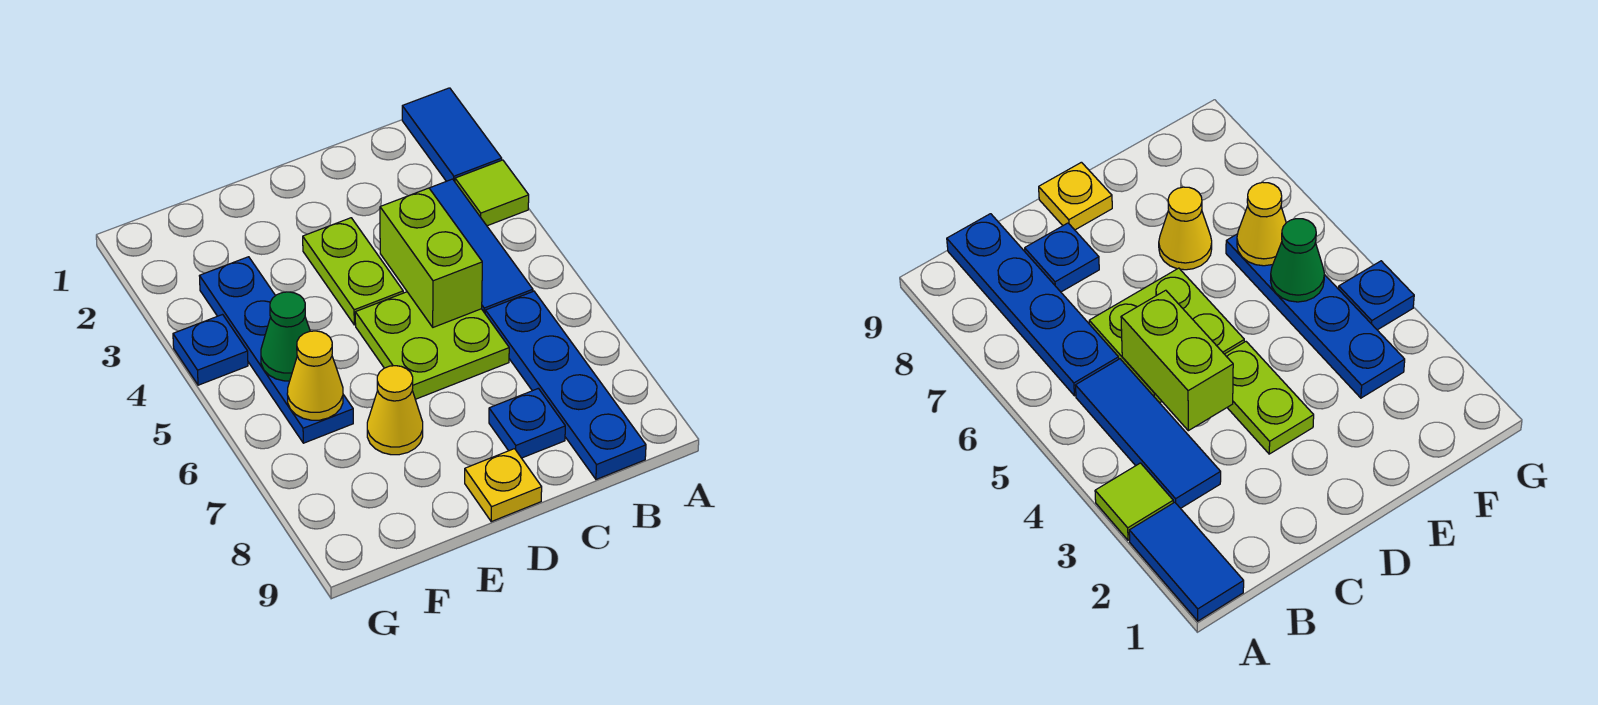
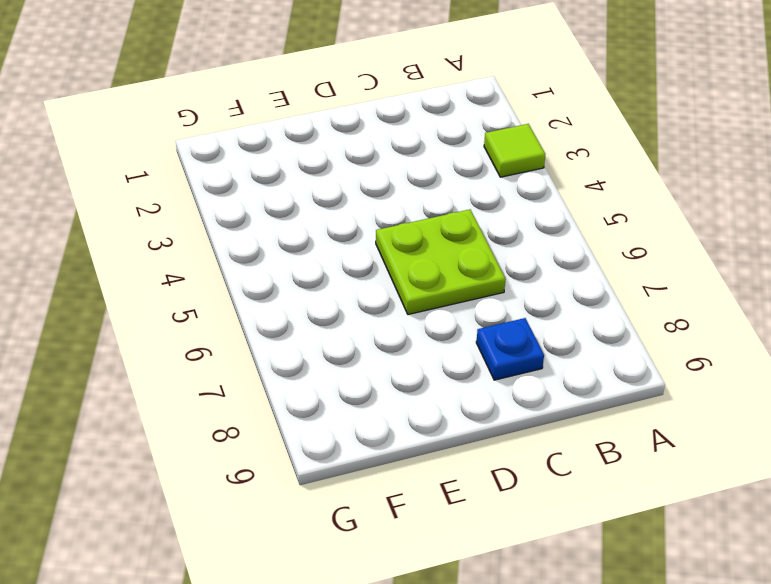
none -> blue tile A1:A2 level 1
none -> blue tile B3:B5 level 1
none -> blue plate B6:B9 level 1

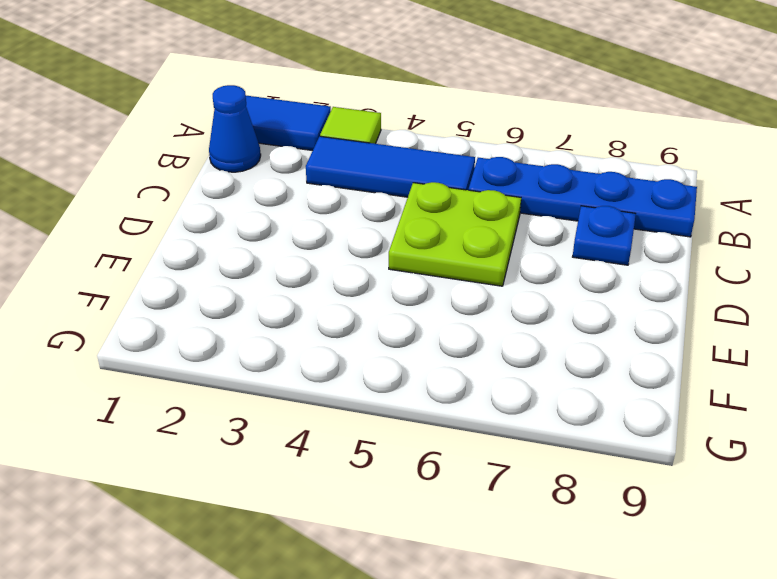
blue cone B1 level 1 -> none
none -> lime plate D3:D4 level 1
none -> yellow plate D9 level 1
none -> yellow cone E7 level 1

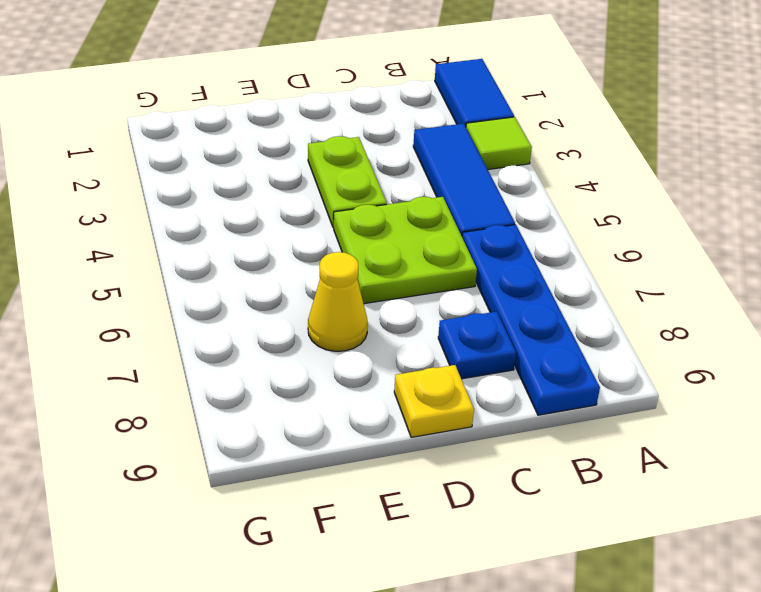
none -> blue plate F3:F6 level 1
none -> blue plate G4 level 1
none -> lime brick C4:C5 level 2

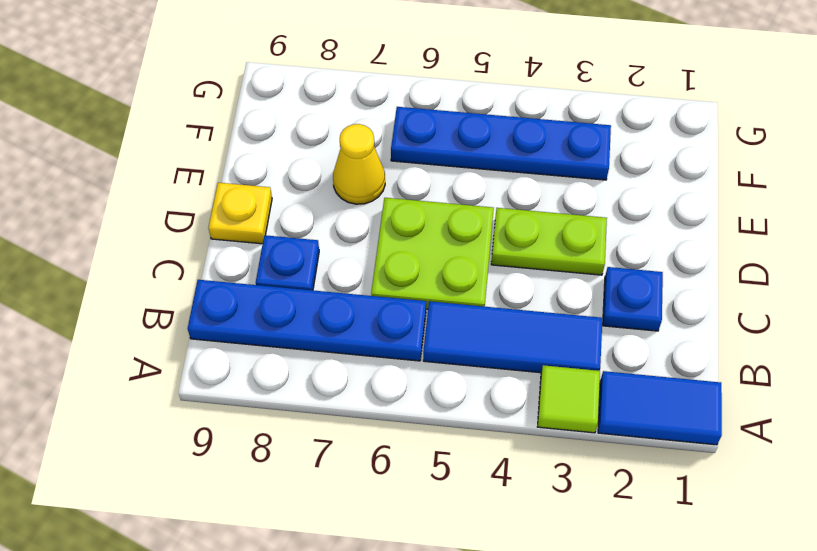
blue plate C2 level 1 -> blue plate G4 level 1
none -> lime brick C4:C5 level 2
none -> green cone F5 level 2
none -> yellow cone F6 level 2

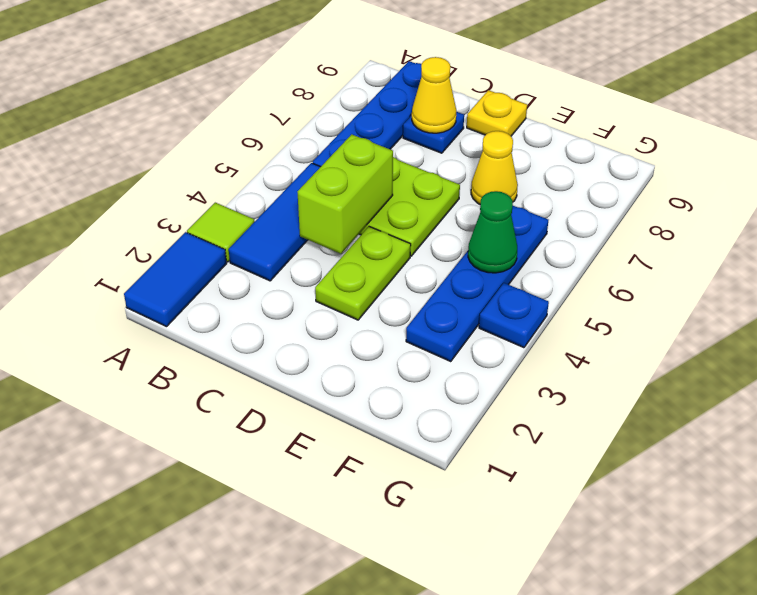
yellow cone C8 level 2 -> yellow cone F6 level 2

